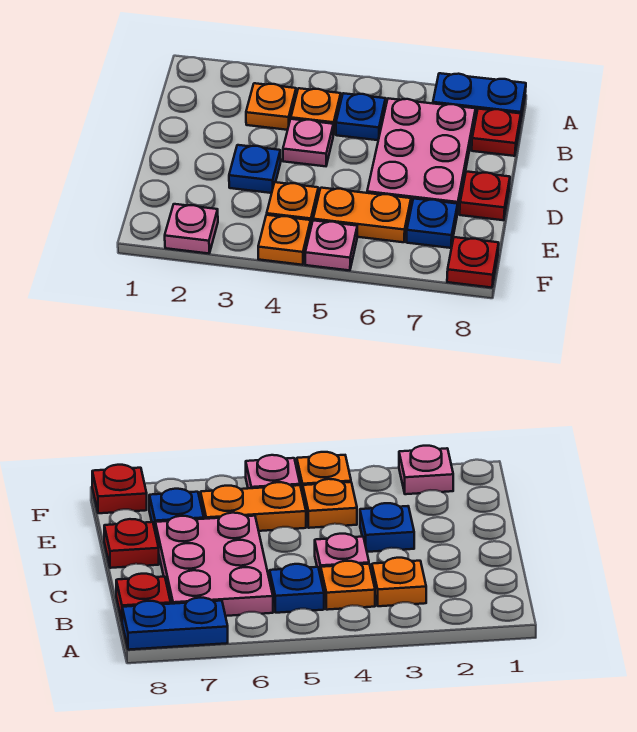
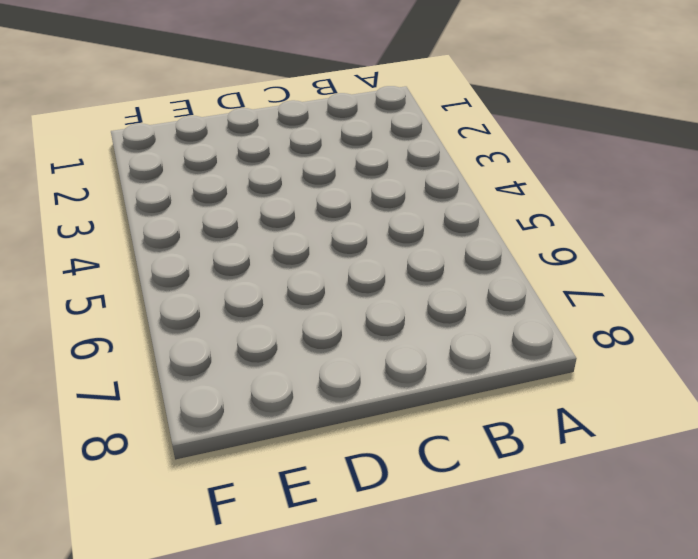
none -> blue plate A7:A8 level 1
none -> orange plate B3 level 1
none -> orange plate B4 level 1

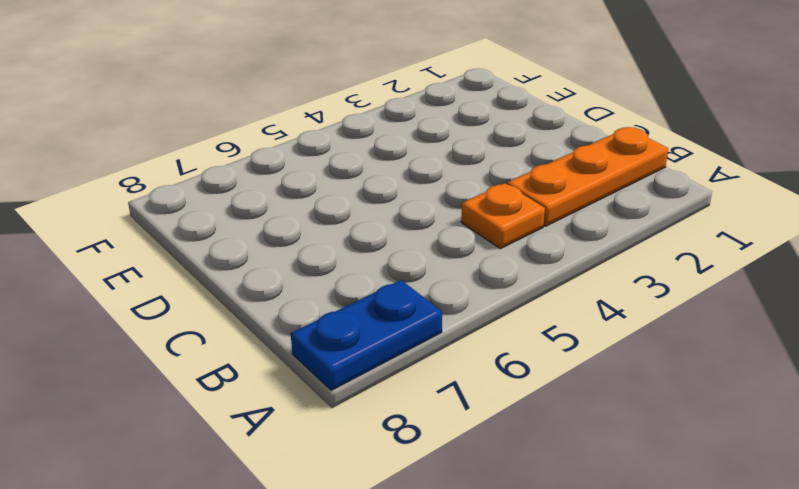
orange plate B1:B3 level 1 -> orange plate B3 level 1
none -> blue plate B5 level 1
none -> pink plate B6:D7 level 1
none -> red plate B8 level 1

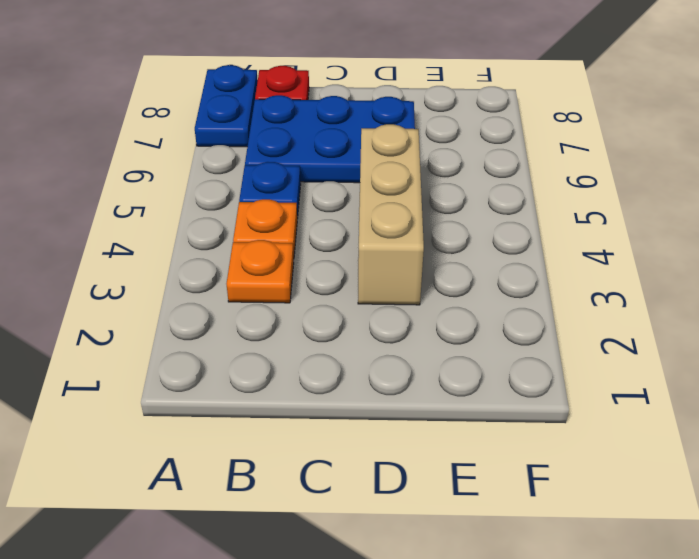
blue plate B6:D7 level 1 -> pink plate B6:D7 level 1
tan brick D3:D5 level 1 -> blue plate D3 level 1
none -> pink plate C4 level 1
none -> red plate D8 level 1
none -> orange plate E4 level 1

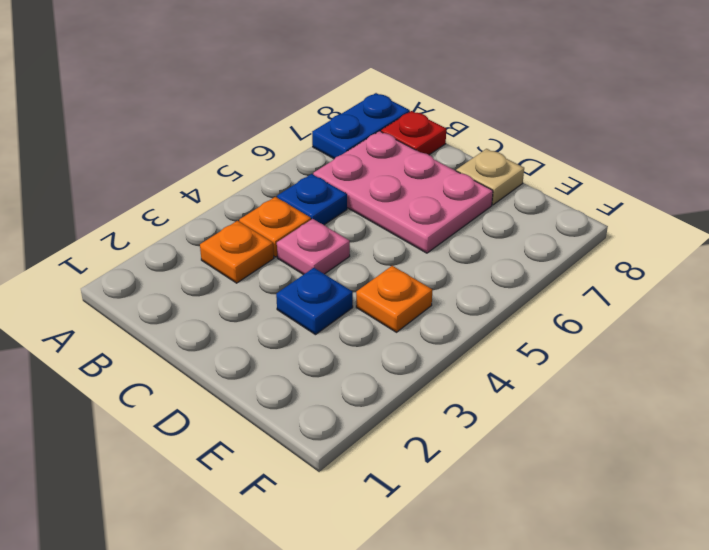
tan plate D8 level 1 -> red plate D8 level 1
none -> orange plate E5:E6 level 1
none -> blue plate E7 level 1
none -> pink plate F2 level 1

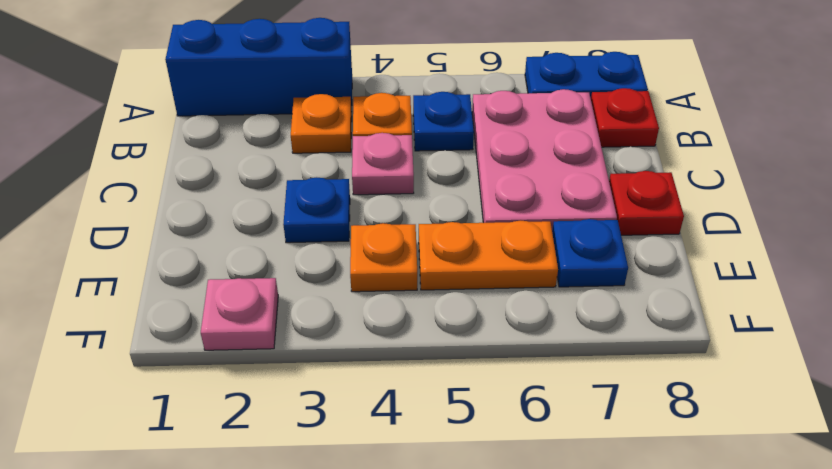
blue brick A1:A3 level 1 -> none
none -> orange plate F4 level 1
none -> pink plate F5 level 1
none -> red plate F8 level 1

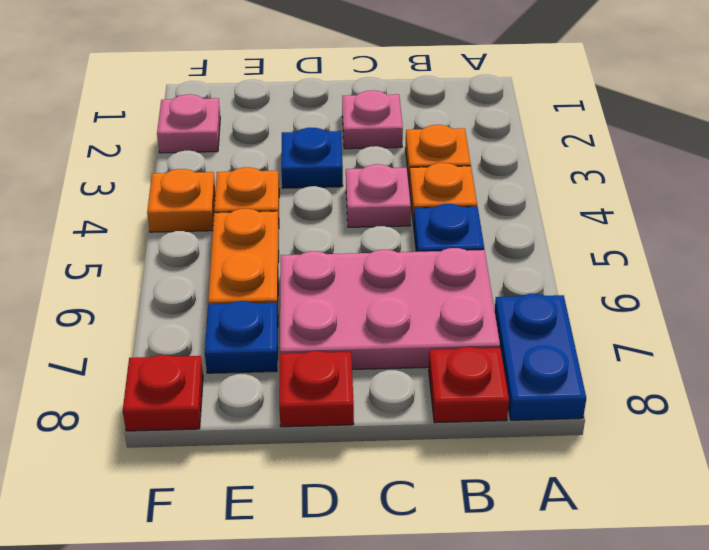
pink plate C2 level 1 -> pink plate F5 level 1

